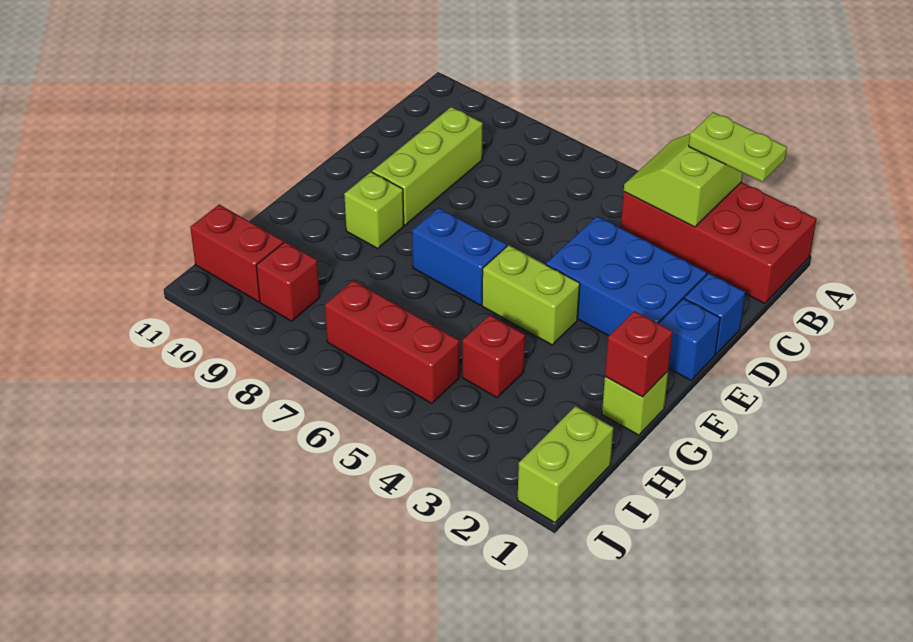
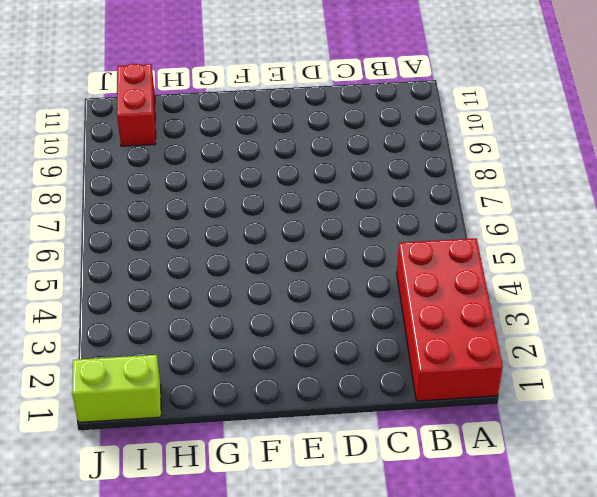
none -> lime brick C9:E9 level 1
none -> blue brick D1 level 1
none -> blue brick D2:E4 level 1

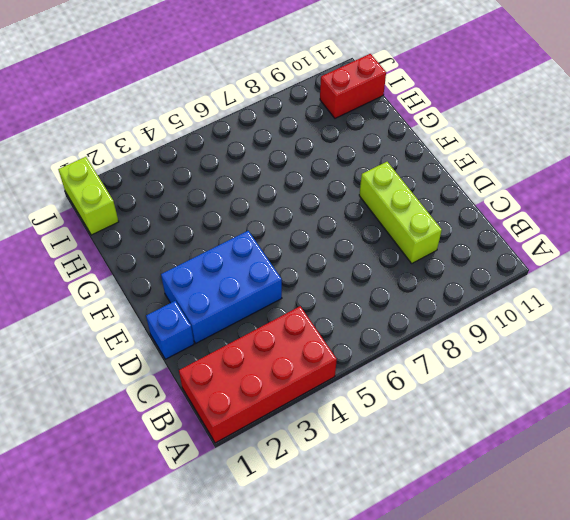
none -> blue brick E1 level 1
none -> lime brick F4:F5 level 1
none -> blue brick F6:F7 level 1

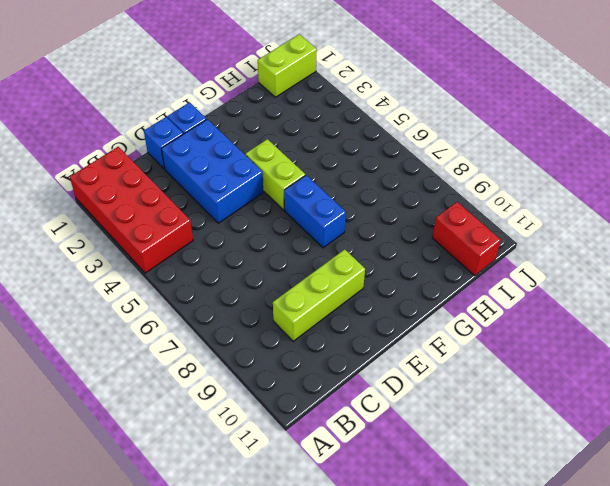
none -> lime brick F9 level 1
none -> lime brick G1 level 1
none -> red brick H4 level 1

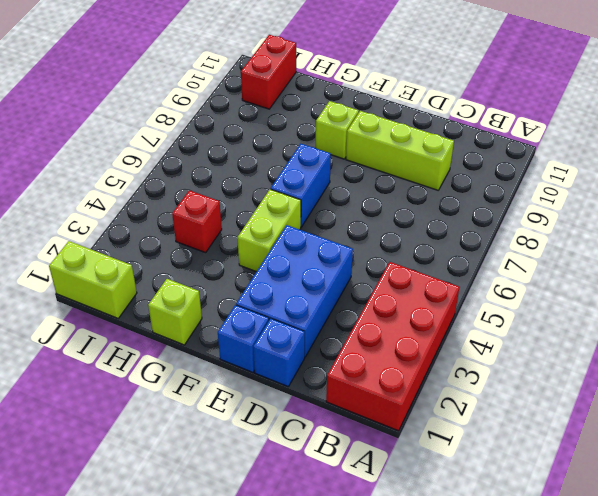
none -> red brick I5:I7 level 1
none -> red brick I9 level 1
none -> lime slope A3:B4 level 2 top 3

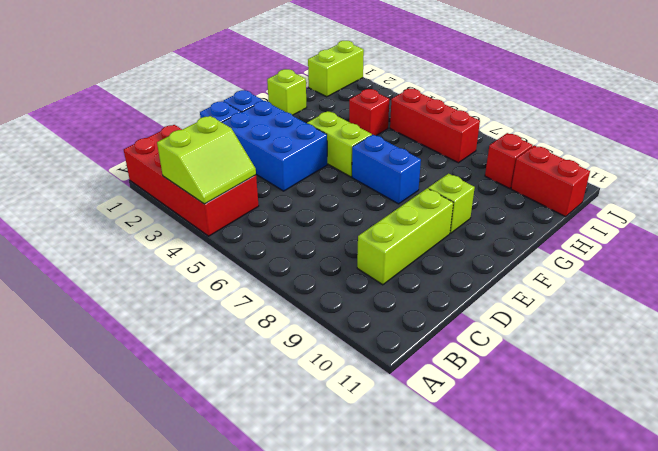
none -> red brick G1 level 2
none -> lime plate A2:A3 level 3

